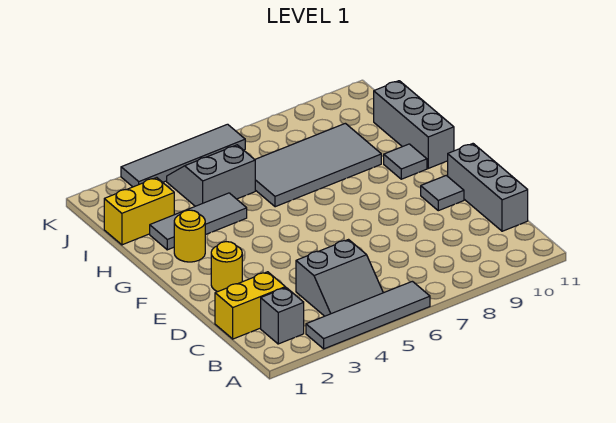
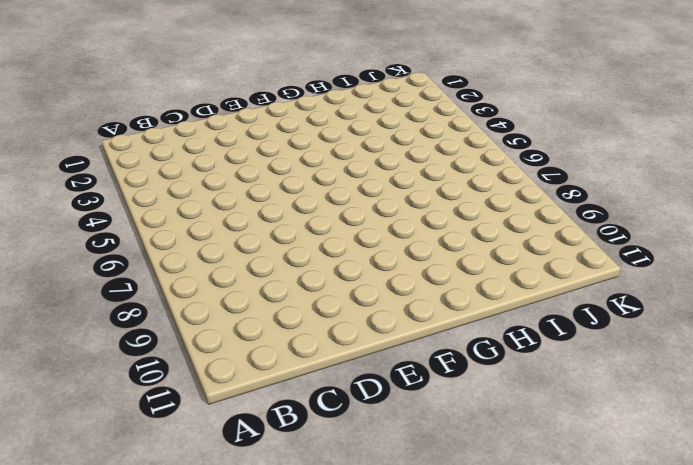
none -> grey tile A3:A6 level 1
none -> grey brick B2 level 1
none -> grey slope B4:C5 level 1 top C

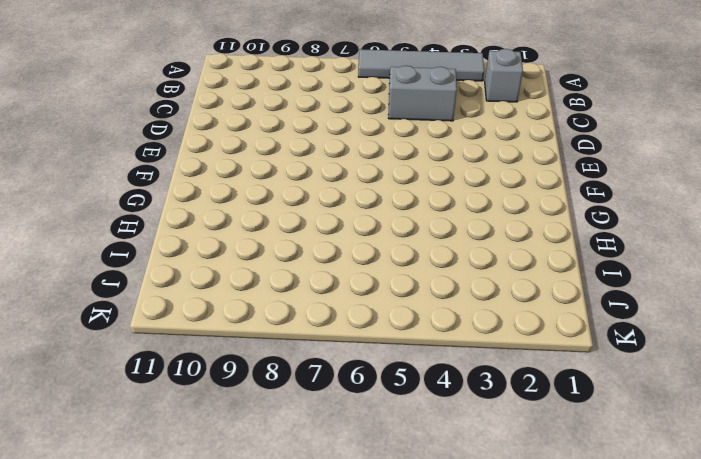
none -> yellow brick C1:C2 level 1
none -> grey brick C11:E11 level 1
none -> yellow round brick E2 level 1

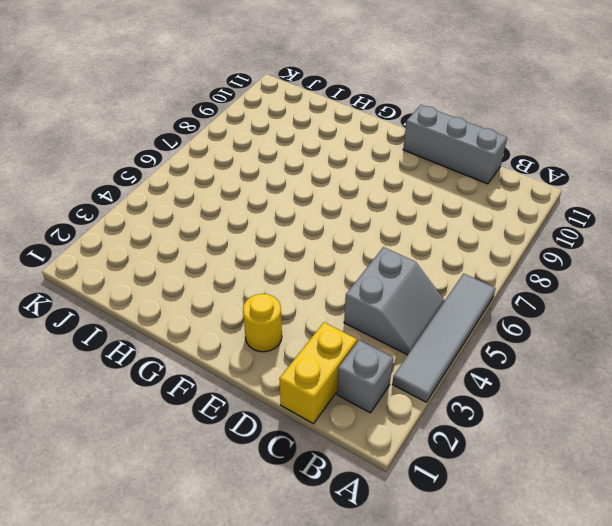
none -> grey tile E10 level 1
none -> yellow round brick G2 level 1
none -> grey tile G10 level 1

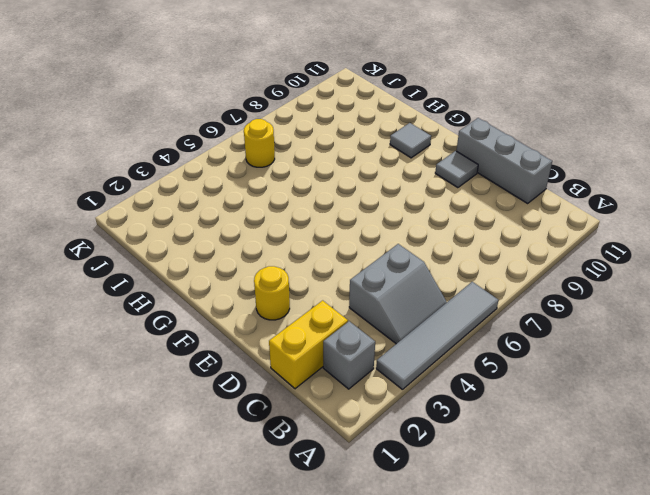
yellow round brick J6 level 1 -> yellow round brick G2 level 1
none -> grey brick G11:I11 level 1
none -> grey tile H2:H4 level 1
none -> grey tile H6:I9 level 1

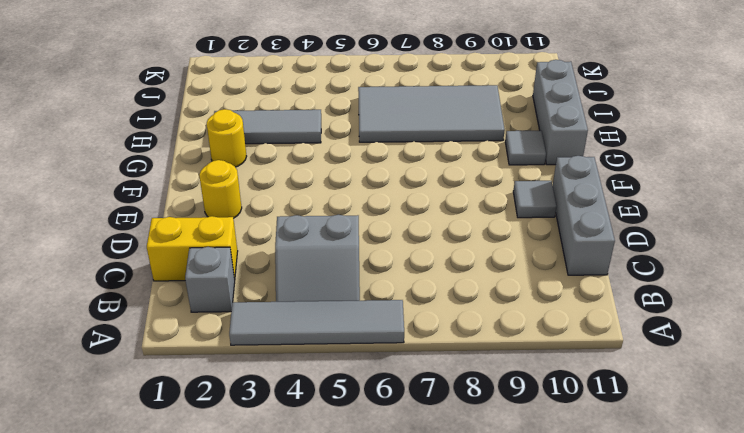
none -> yellow brick I1:I2 level 1
none -> grey slope I4:J5 level 1 top I
none -> grey tile K3:K6 level 1

